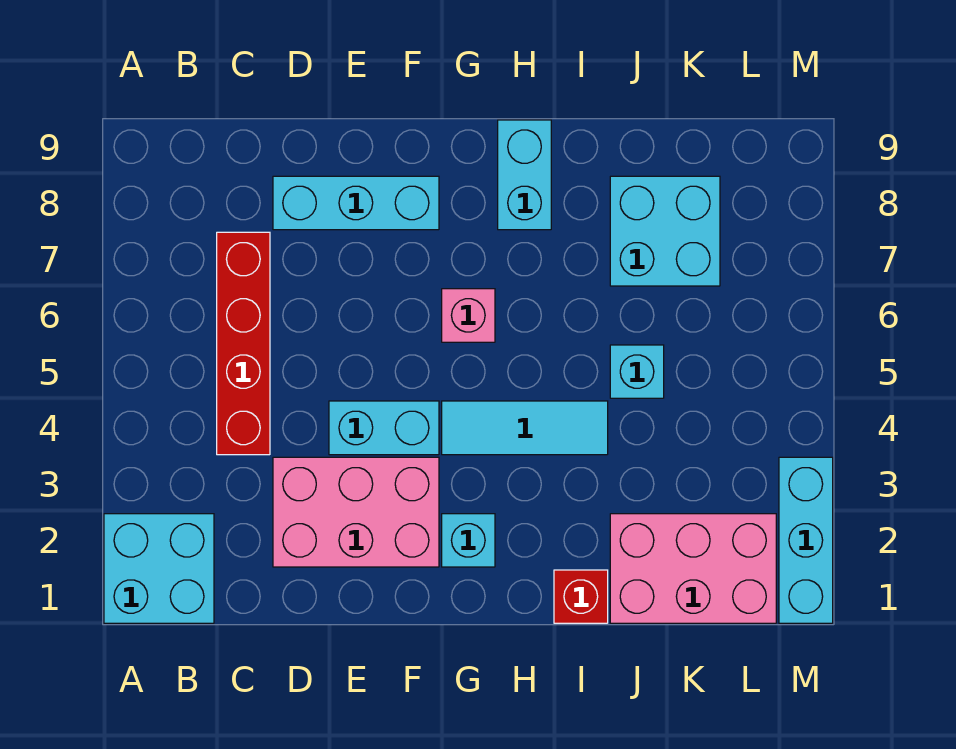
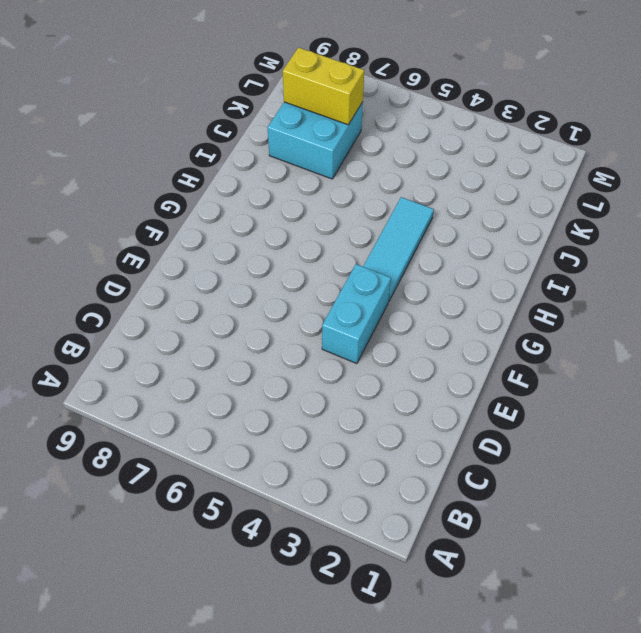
yellow brick K7:K8 level 2 -> none
none -> cyan brick A1:B2 level 1
none -> red brick C4:C7 level 1
none -> pink brick D2:F3 level 1

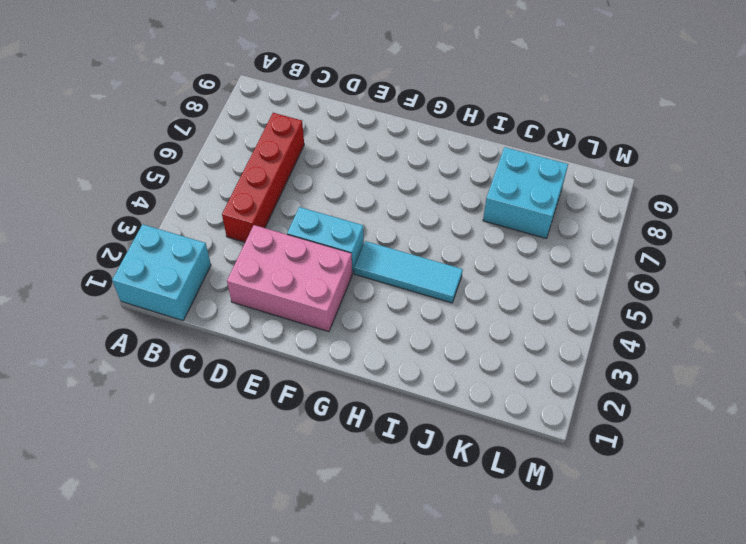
none -> cyan brick D8:F8 level 1
none -> cyan brick G2 level 1
none -> pink brick G6 level 1

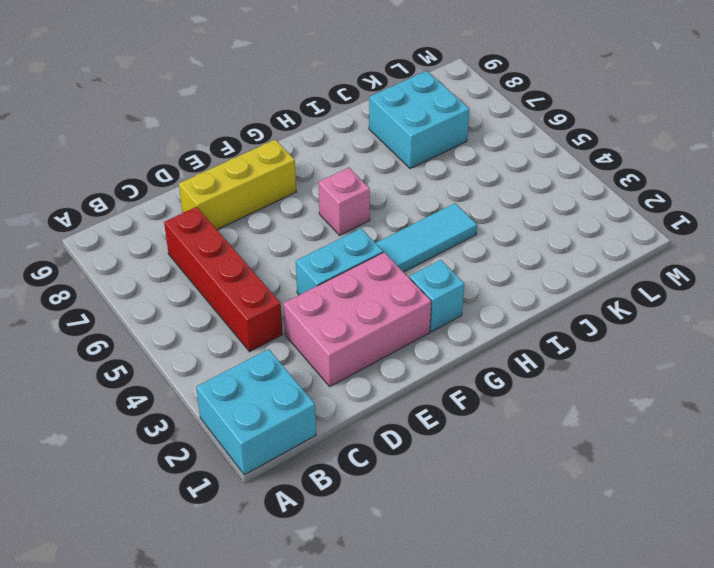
yellow brick D8:F8 level 1 -> cyan brick D8:F8 level 1
none -> cyan brick H8:H9 level 1
none -> red brick I1 level 1
none -> pink brick J1:L2 level 1

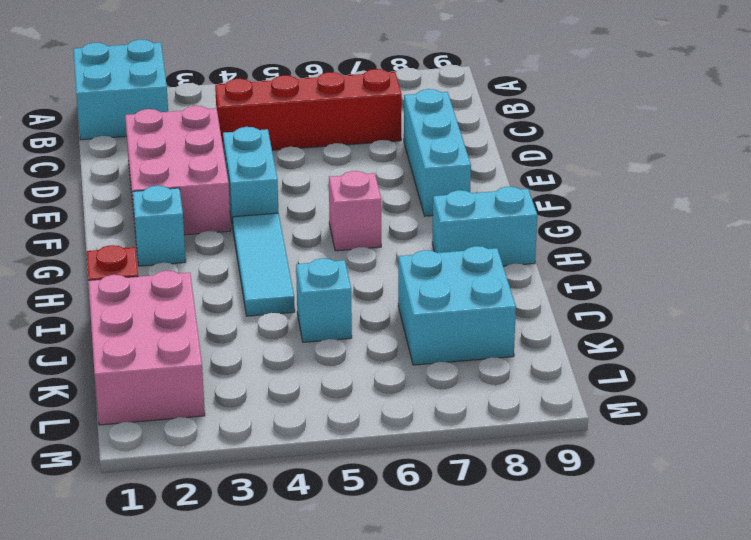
none -> cyan brick M1:M3 level 1

